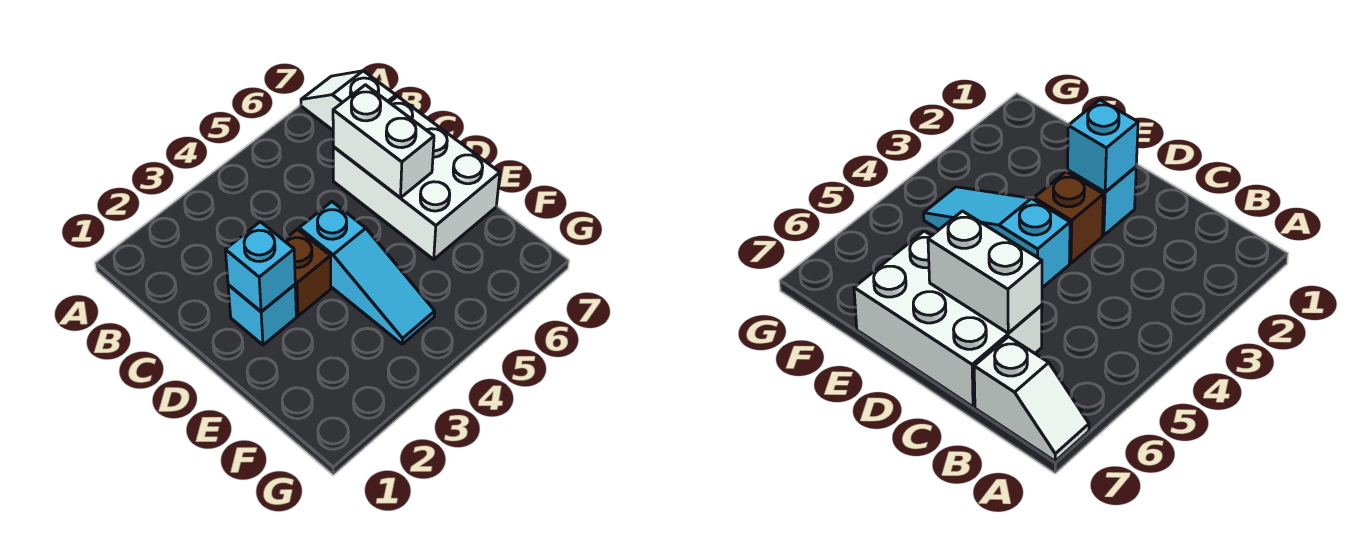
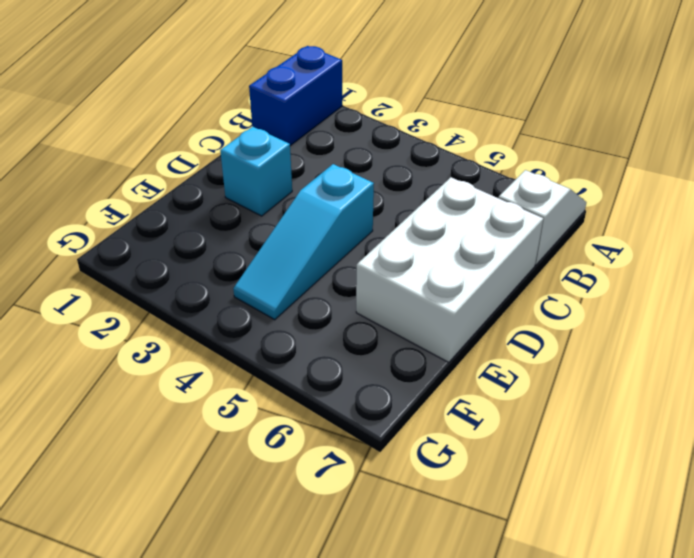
blue brick A1:B1 level 1 -> none
none -> brown brick D3 level 1
none -> white brick C6:D6 level 2

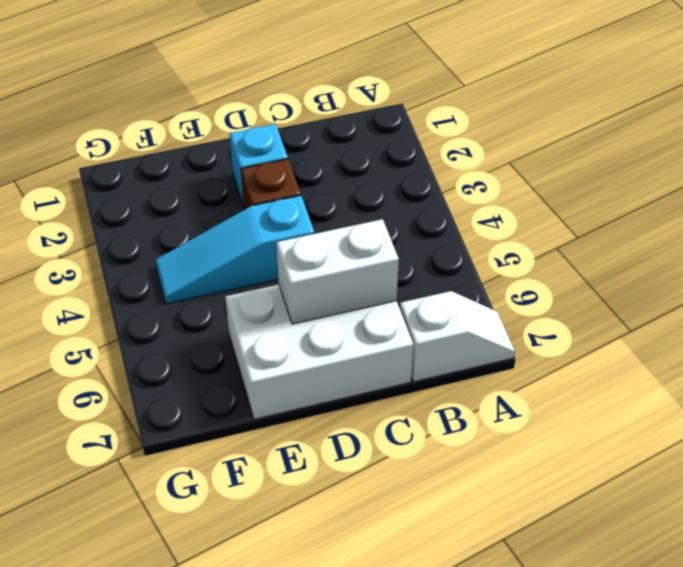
none -> cyan brick D2 level 2

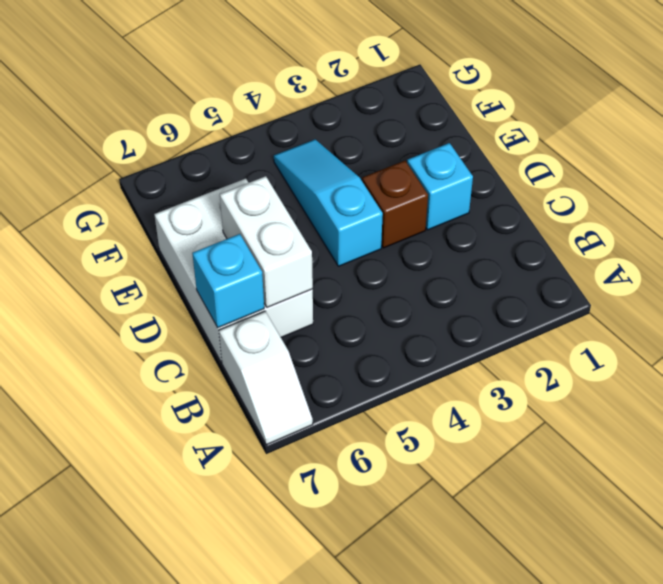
cyan brick C7 level 2 -> cyan brick D2 level 2

